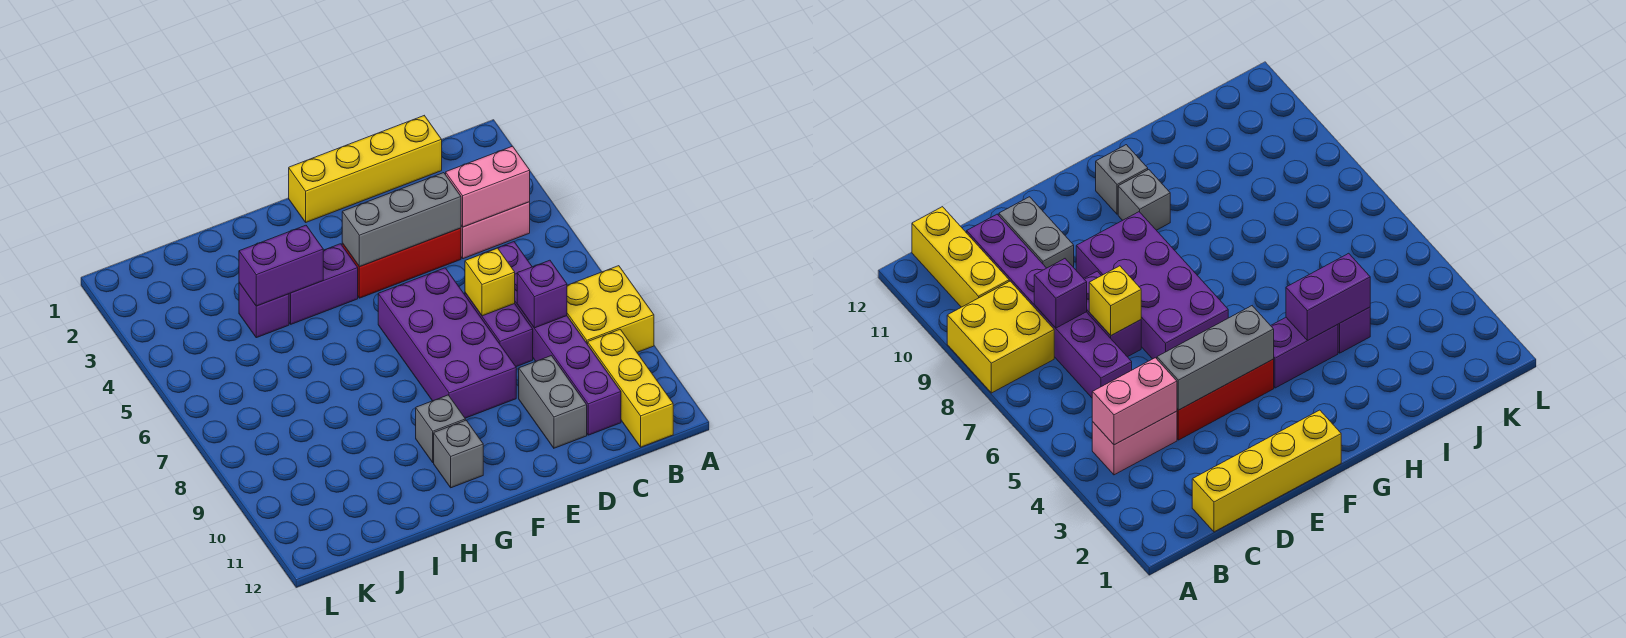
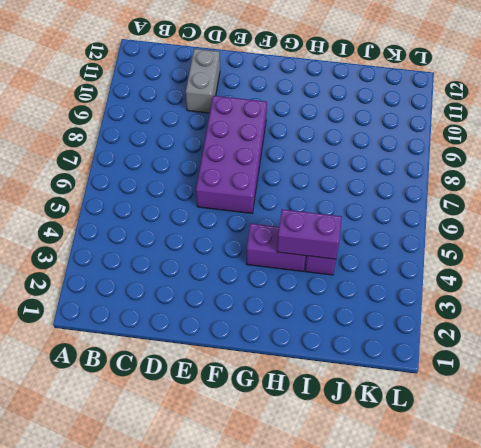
none -> yellow brick A8:B9 level 1
none -> pink brick B4:C4 level 1
none -> yellow brick B10:B12 level 1

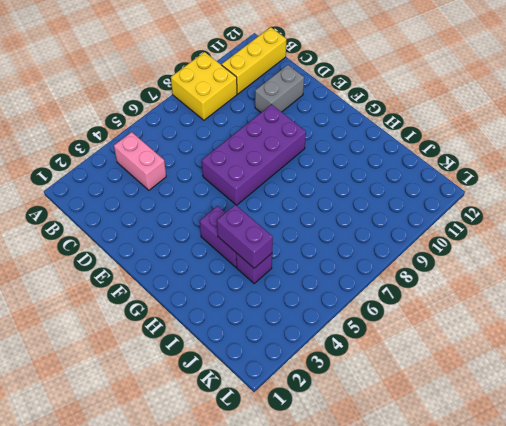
none -> yellow brick C1:F1 level 1
none -> purple brick C6:C11 level 1
none -> red brick D4:F4 level 1

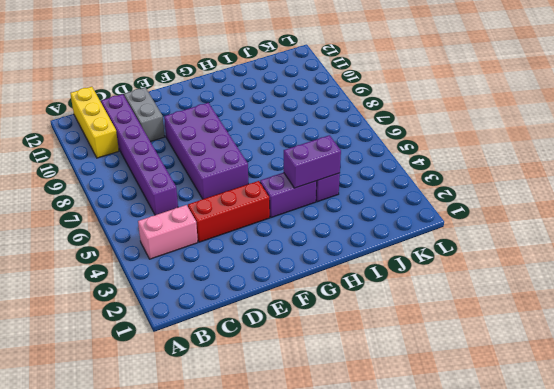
none -> yellow brick A8:B9 level 1
none -> yellow brick C1:F1 level 1
none -> purple brick D7:D8 level 1

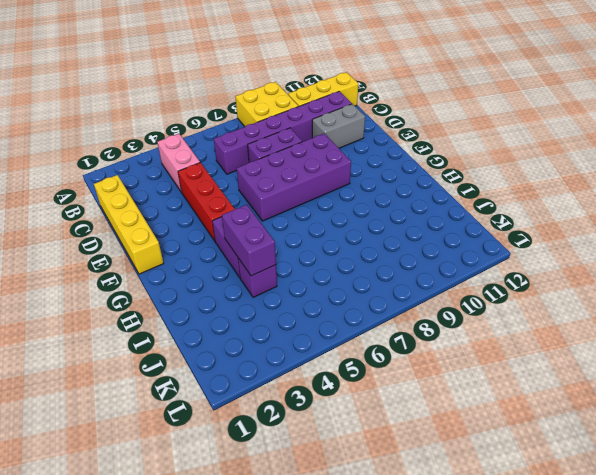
none -> grey brick G10 level 1
none -> grey brick G11 level 1
none -> pink brick B4:C4 level 2

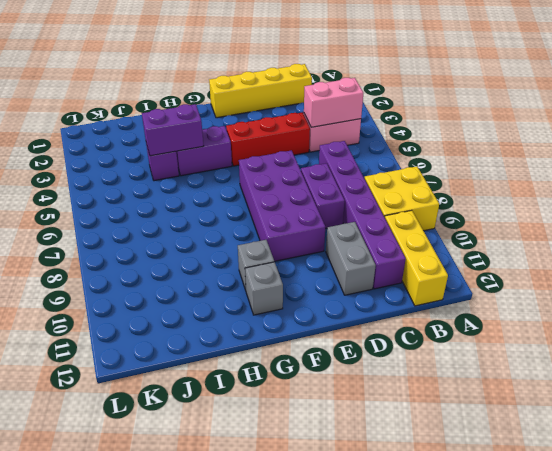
none -> purple brick C8 level 2
none -> grey brick D4:F4 level 2
none -> yellow brick D7 level 2

